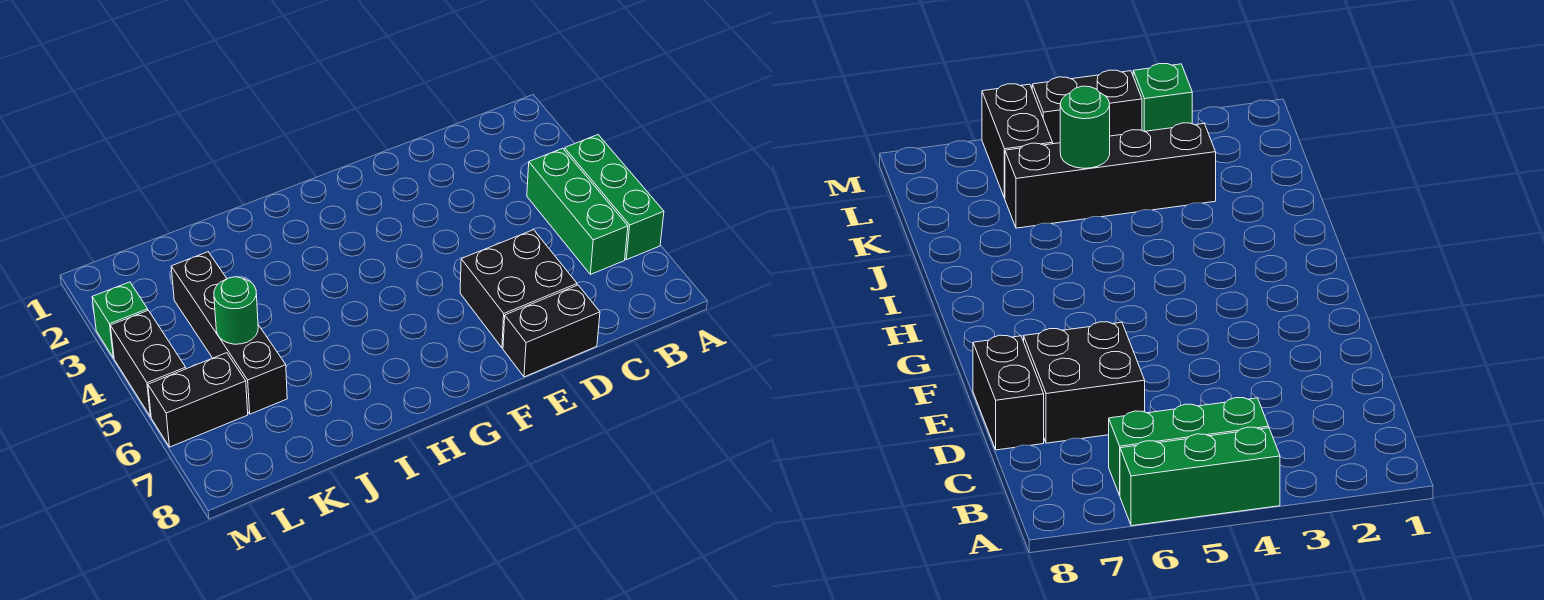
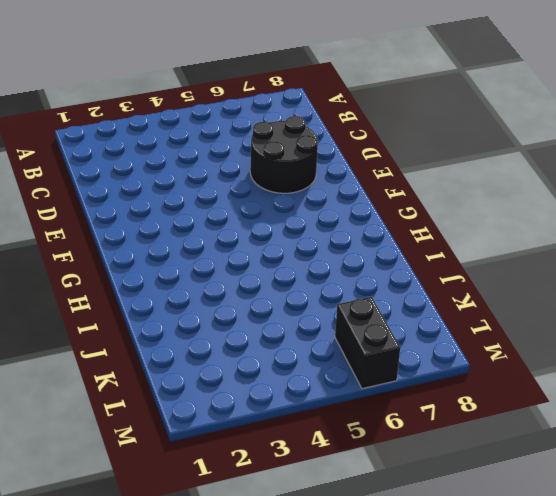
black round brick D6:E7 level 1 -> black brick D6:E7 level 1
none -> green brick A4:A6 level 1
none -> green brick B4:B6 level 1

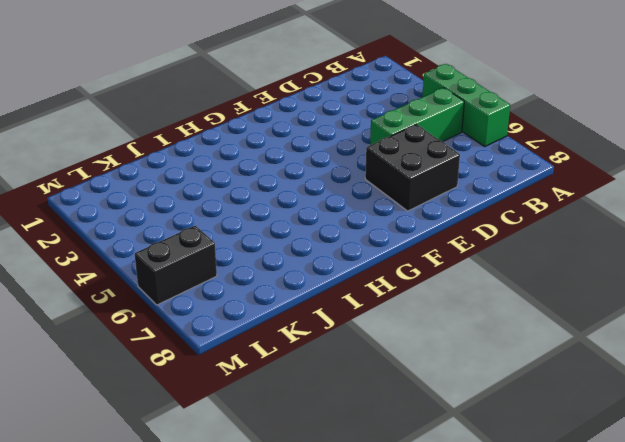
green brick B5:D5 level 1 -> green brick B4:B6 level 1
none -> black brick D8:E8 level 1
none -> black brick K3:K6 level 1

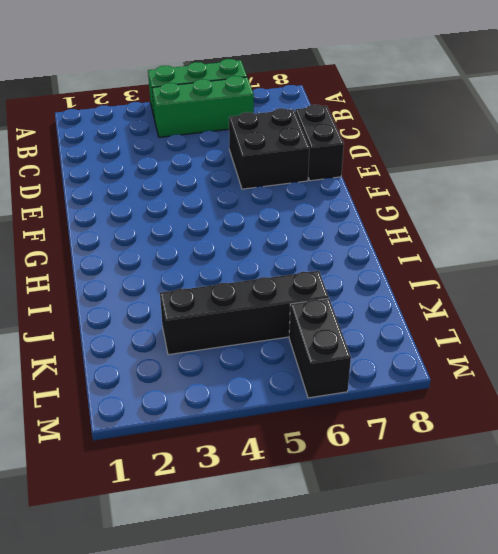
none -> green brick M3 level 1
none -> black brick M4:M5 level 1

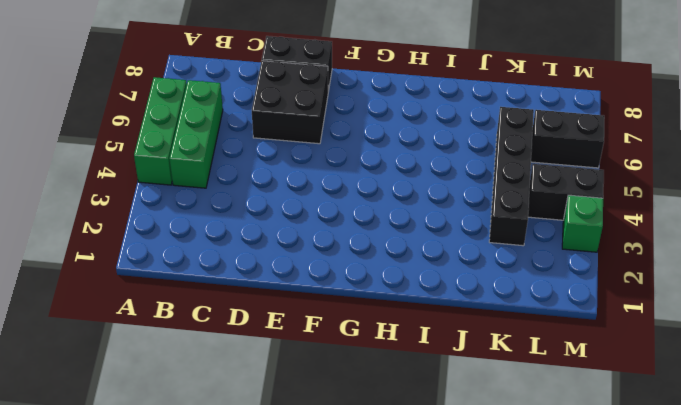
black brick L4:M4 level 1 -> black brick M4:M5 level 1
none -> green round brick K5 level 2

